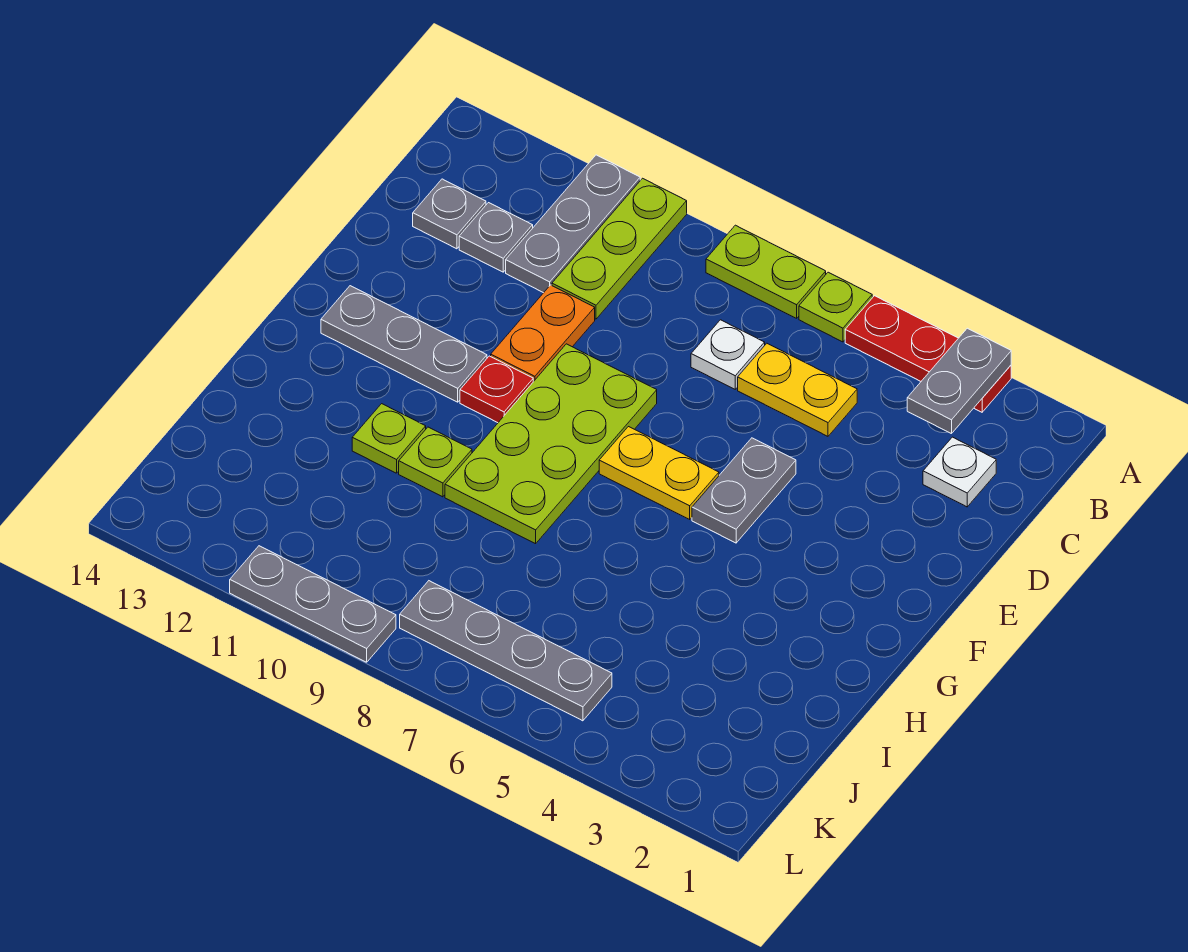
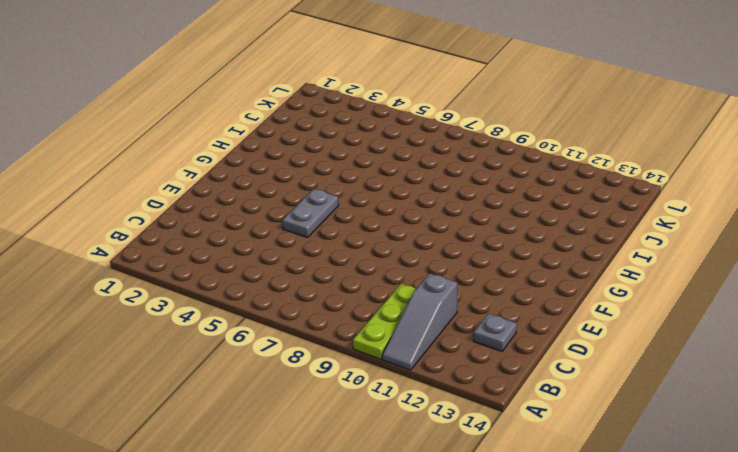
grey slope A11:C11 level 1 top C -> grey plate A11:C11 level 1
none -> red plate A3:A5 level 1
none -> lime plate A6 level 1
none -> lime plate A7:A8 level 1

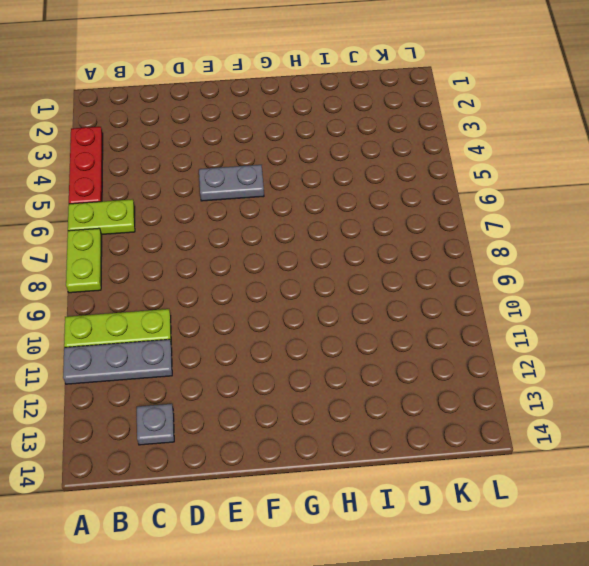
lime plate A6:B6 level 1 -> lime plate A6 level 1
none -> white plate C2 level 1
none -> yellow plate C5:C6 level 1
none -> white plate C7 level 1

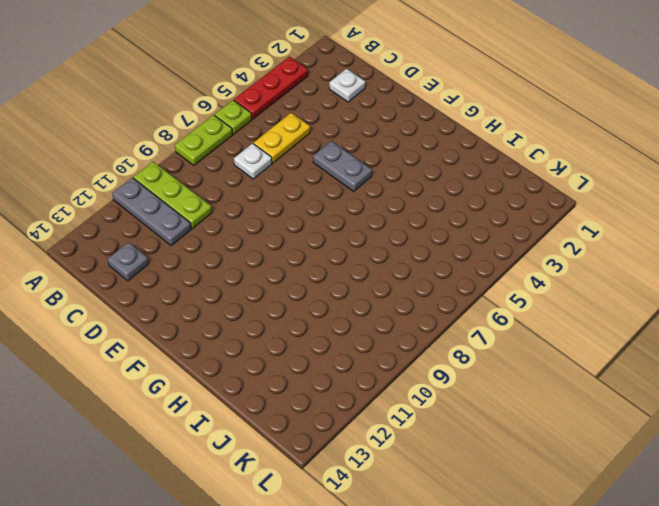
none -> grey plate C12 level 1
none -> orange plate D10:E10 level 1
none -> lime plate E8:H9 level 1

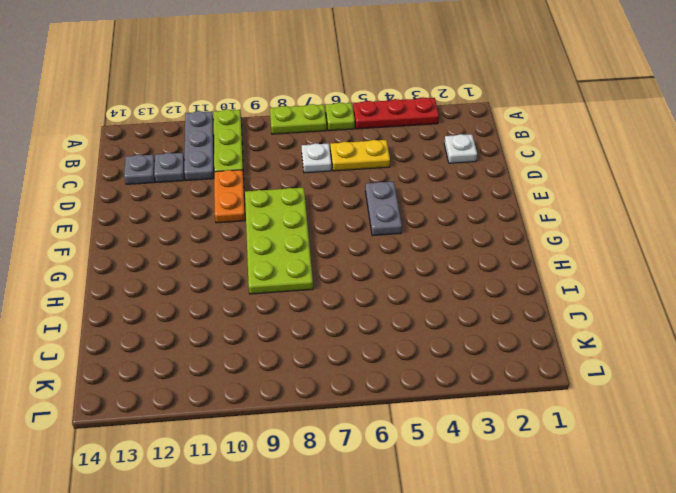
none -> yellow plate F6:F7 level 1
none -> red plate F10 level 1
none -> grey plate F11:F13 level 1

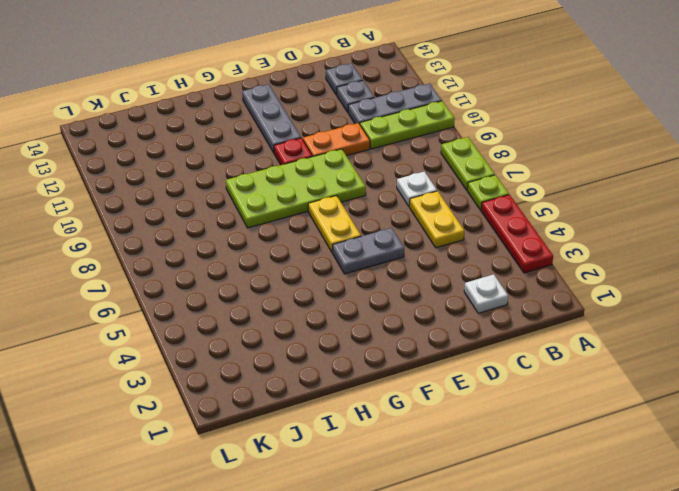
none -> lime plate H10 level 1
none -> lime plate H11 level 1
none -> grey plate K5:K8 level 1

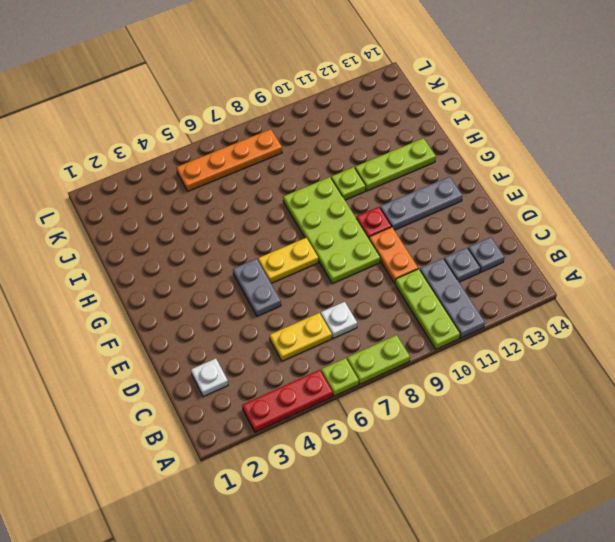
lime plate H11:H13 level 1 -> lime plate H11 level 1
orange plate K5:K8 level 1 -> grey plate K5:K8 level 1
none -> grey plate L9:L11 level 1
none -> grey plate A3:B3 level 2

